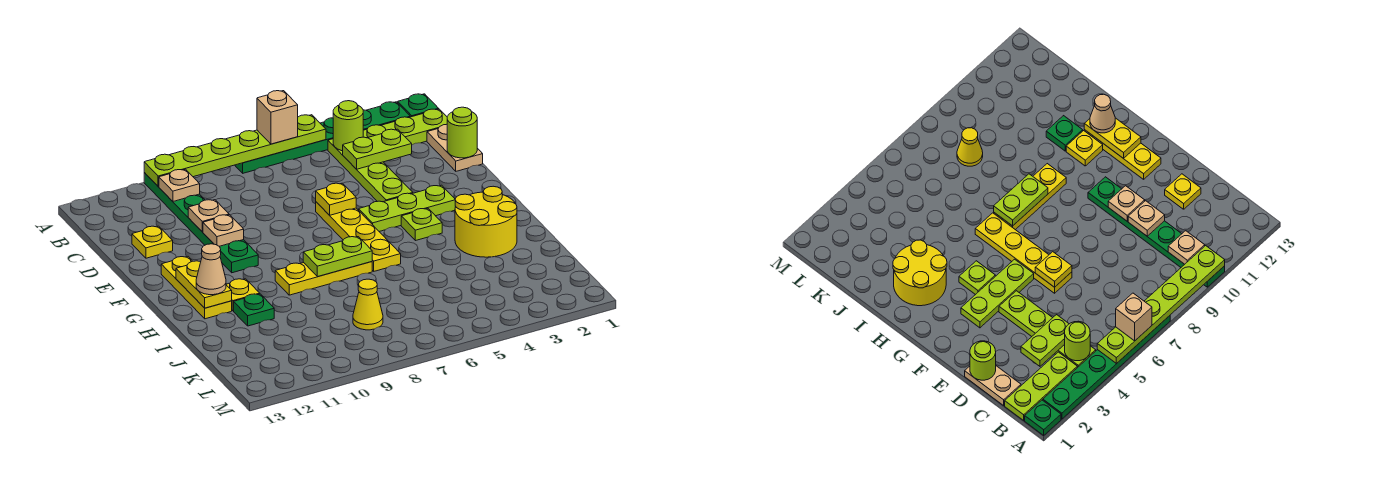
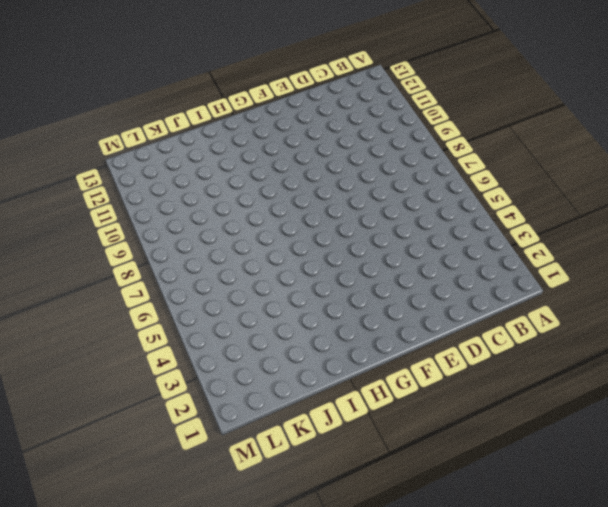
none -> green plate A1 level 1
none -> green plate A2:A7 level 1
none -> green plate A10:F10 level 1

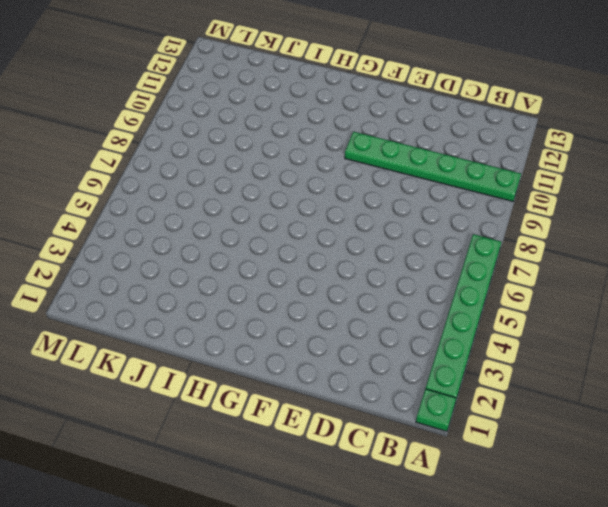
none -> lime plate B1:B3 level 1
none -> lime plate B4:E4 level 1
none -> tan plate C1:D1 level 1

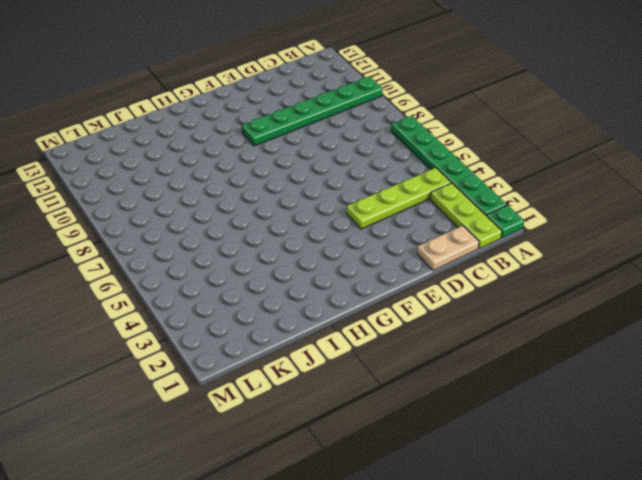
none -> yellow plate D12 level 1
none -> yellow plate E6:H6 level 1
none -> lime plate F3:F5 level 1

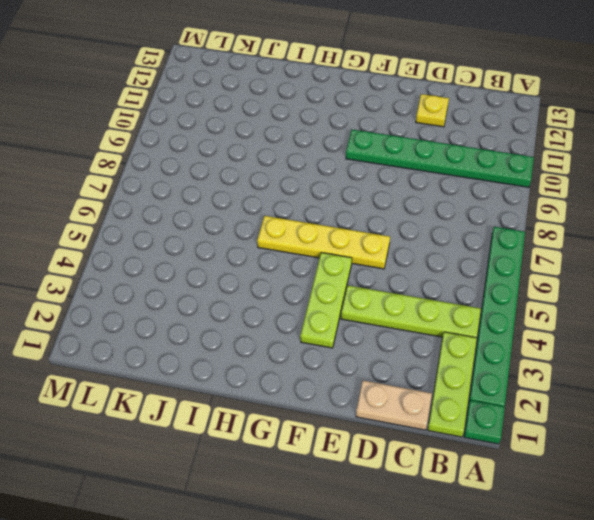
none -> yellow plate F12:H12 level 1
none -> lime plate G4 level 1
none -> yellow round brick H2:I3 level 1

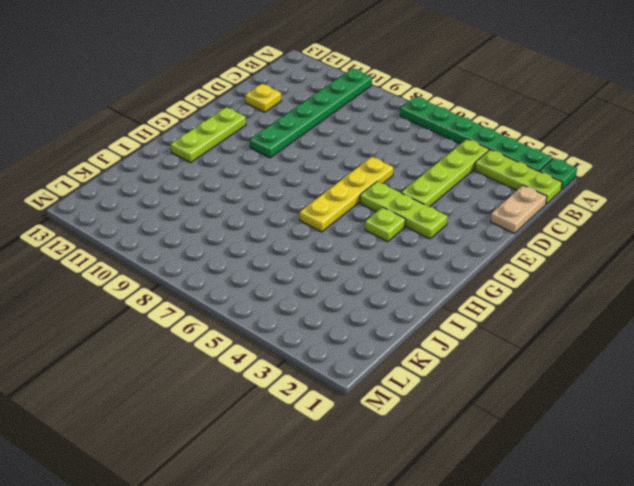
lime plate F12:H12 level 1 -> yellow plate F12:H12 level 1
none -> yellow round brick H2:I3 level 1
none -> yellow plate H7:H9 level 1
none -> yellow plate H11 level 1

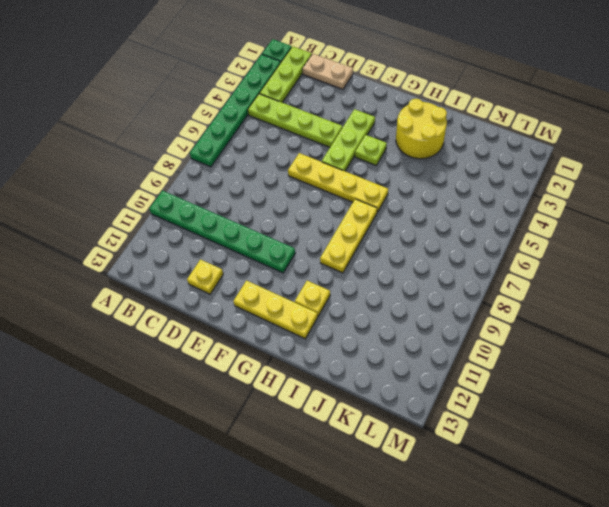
none -> green plate I11 level 1
none -> yellow cone K8 level 1
none -> lime plate A5:A10 level 2

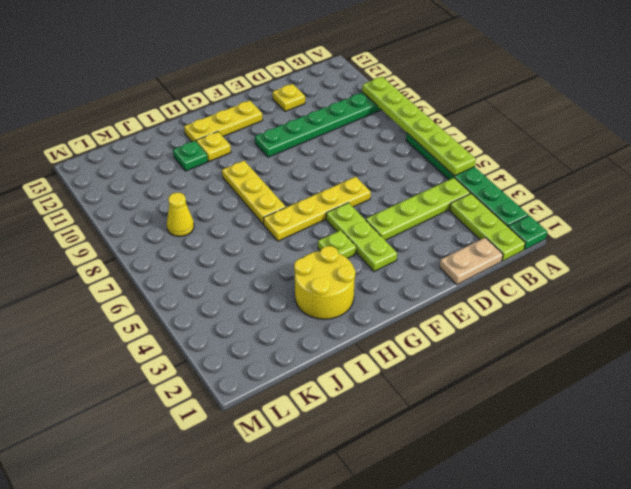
none -> lime round brick B4 level 2
none -> tan plate B10 level 2
none -> lime plate C3:C4 level 2

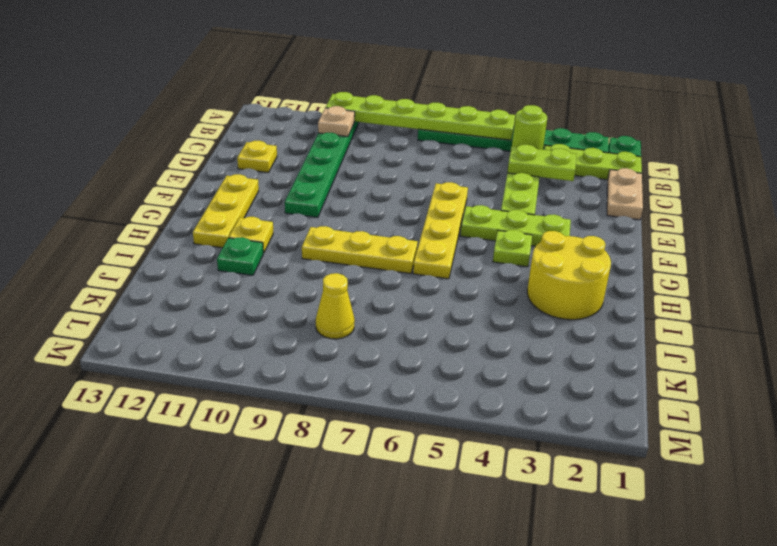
none -> lime round brick D1 level 2
none -> tan plate D10 level 2
none -> yellow plate E6 level 2

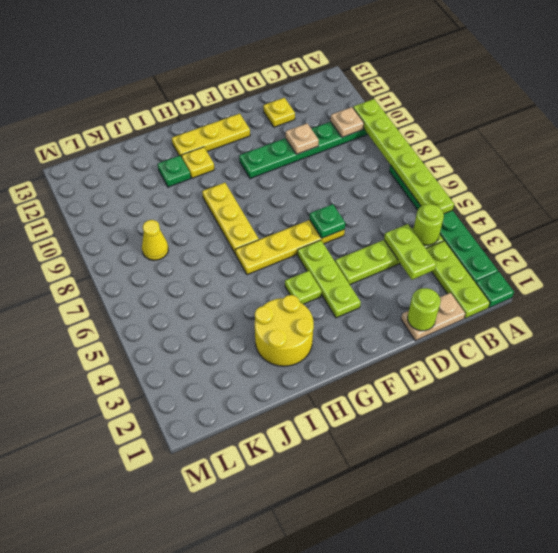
green plate E6 level 2 -> yellow plate E6 level 2
none -> tan plate E10 level 2
none -> yellow plate G12:H12 level 2
none -> lime plate H7:H8 level 2

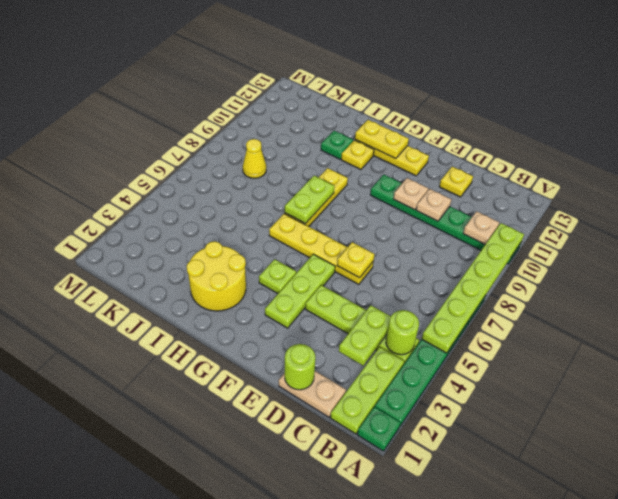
none -> tan brick A6 level 3
none -> tan cone H12 level 3

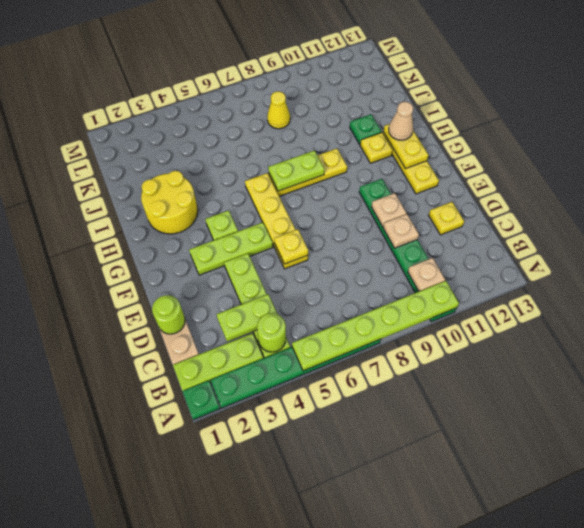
none -> tan brick A6 level 3

